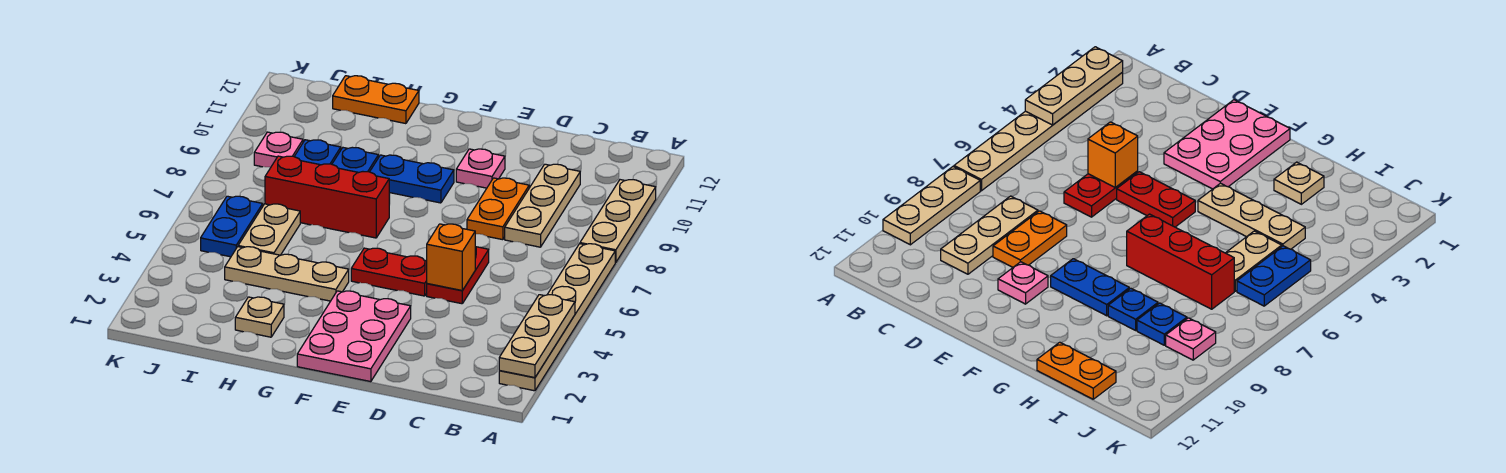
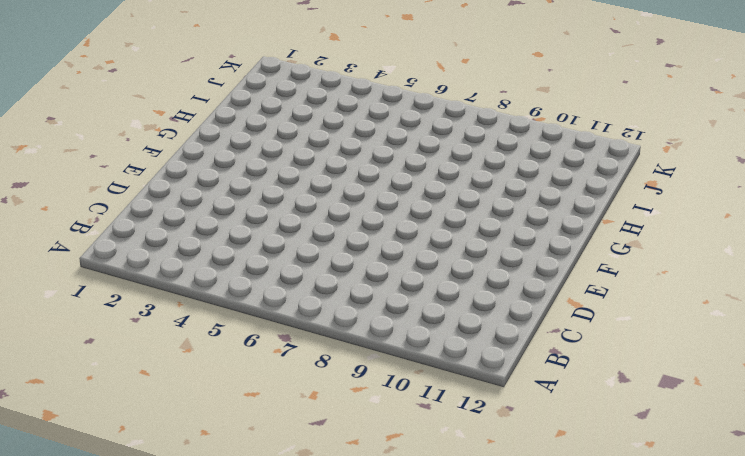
none -> tan plate A2:A7 level 1
none -> tan plate A8:A10 level 1
none -> tan plate C8:C10 level 1

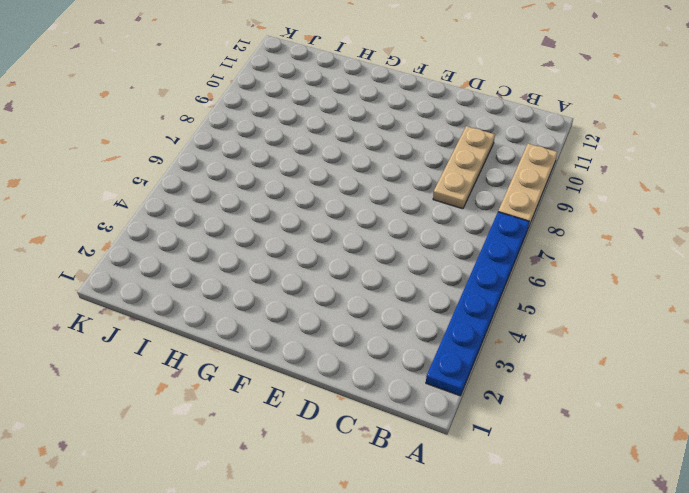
blue plate A2:A7 level 1 -> tan plate A2:A7 level 1
none -> red plate D5:D6 level 1
none -> orange plate D8:D9 level 1
none -> pink plate E1:F3 level 1

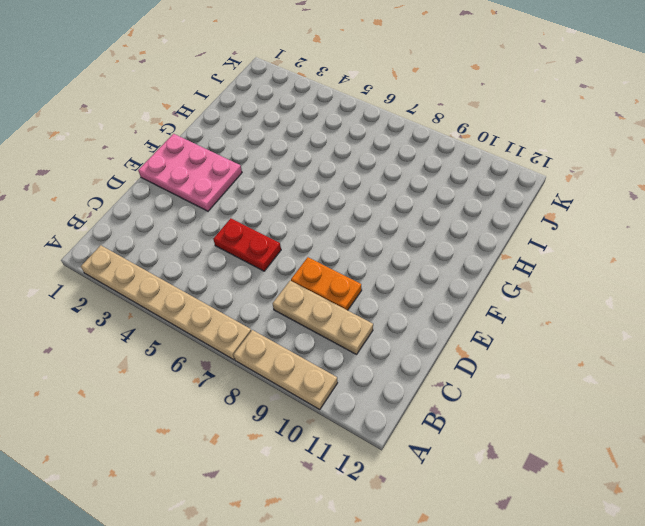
none -> red plate E5:F5 level 1
none -> pink plate E10 level 1
none -> blue plate F9:G9 level 1

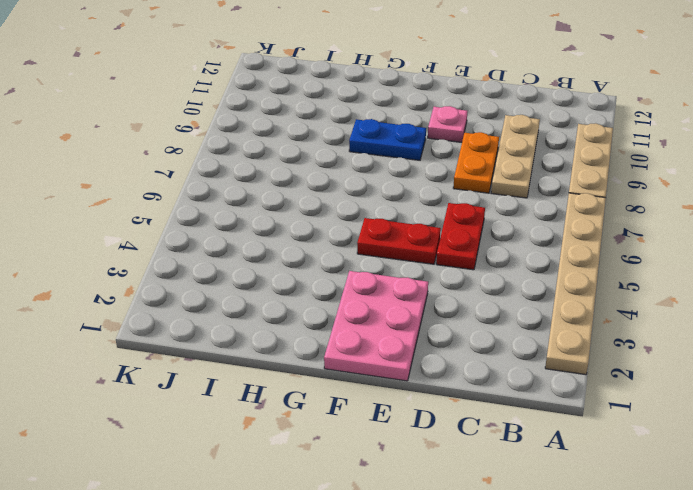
none -> tan plate G4:I4 level 1
none -> red brick G7:I7 level 1
none -> tan plate H2 level 1

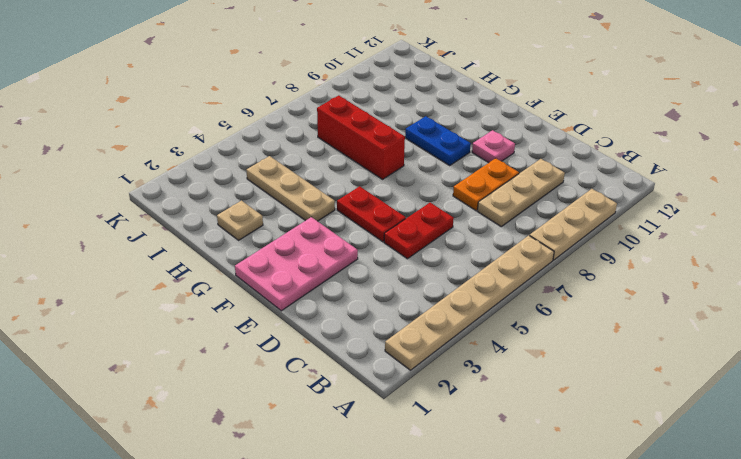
none -> blue plate H9 level 1
none -> orange plate H12:I12 level 1
none -> tan plate I5:I6 level 1

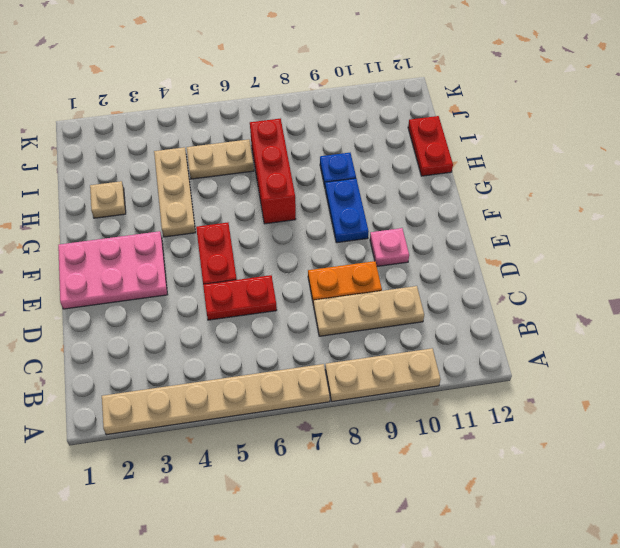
red plate H12:I12 level 1 -> orange plate H12:I12 level 1
none -> blue plate I9 level 1
none -> blue plate J5:J6 level 1
none -> pink plate J9 level 1

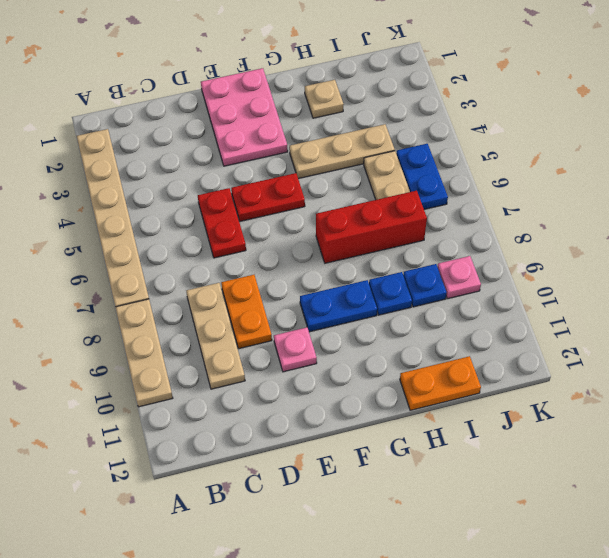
none -> tan plate A2:A4 level 2
none -> orange brick D5 level 2

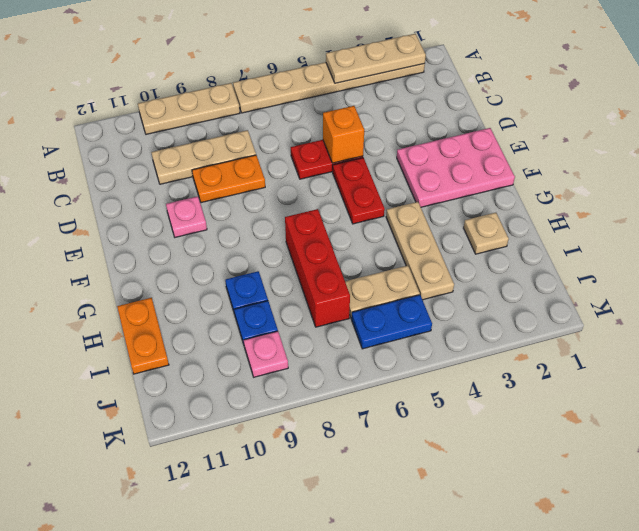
none -> blue plate F9:G9 level 1

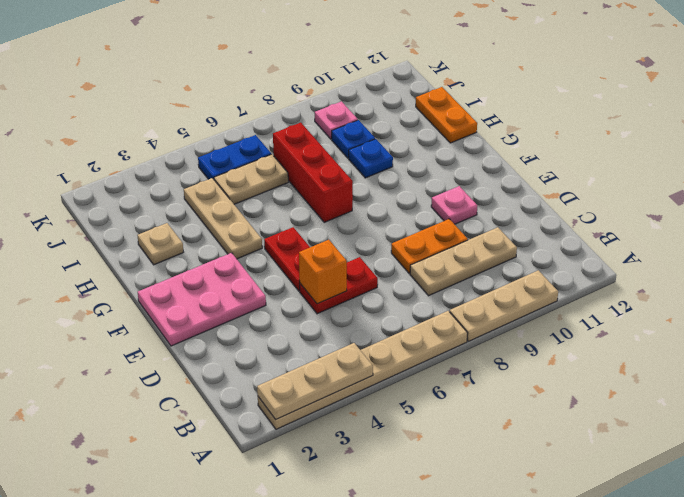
none -> blue plate F9:G9 level 1

